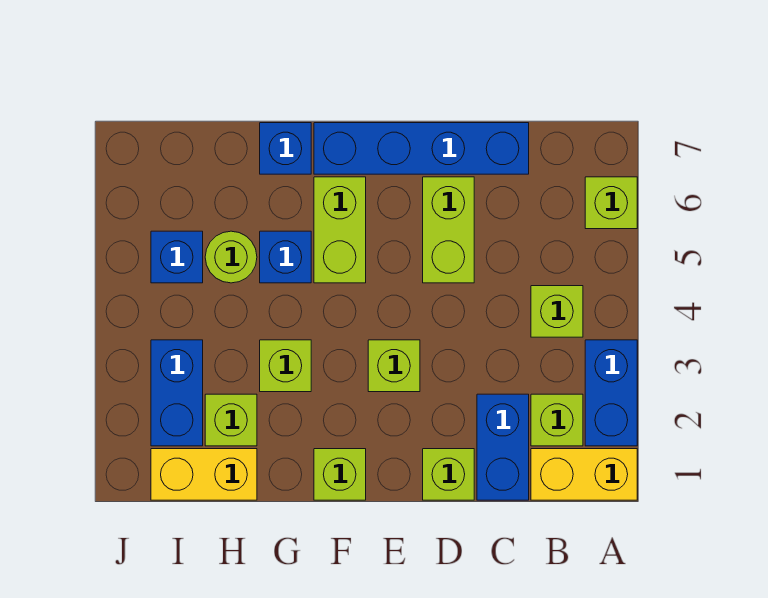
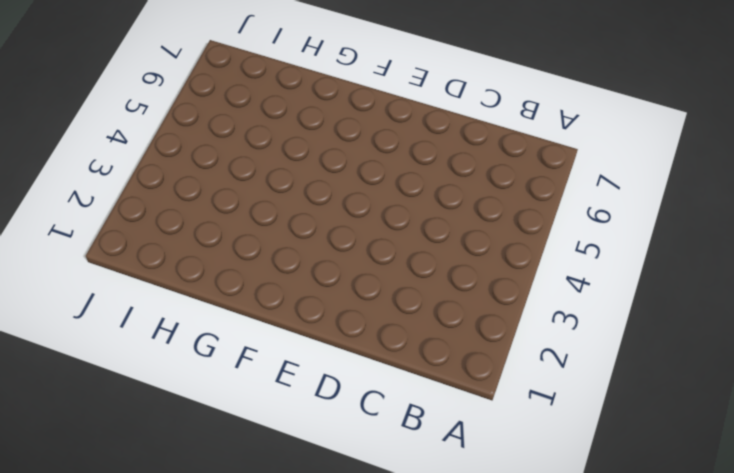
none -> yellow brick A1:B1 level 1
none -> blue brick A2:A3 level 1
none -> lime brick A6 level 1

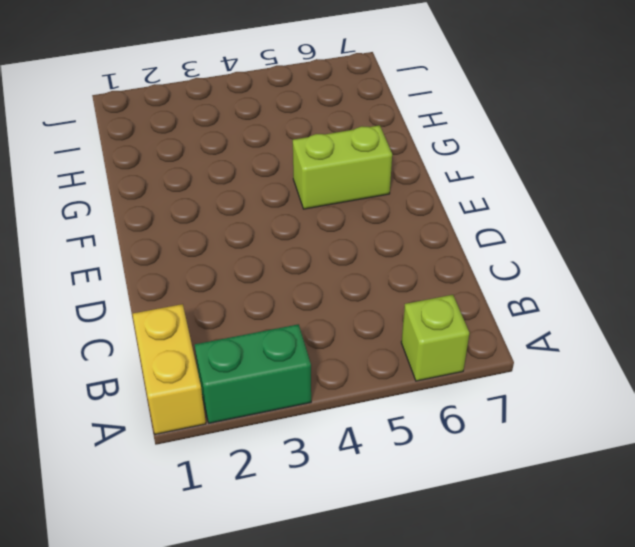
green brick A2:A3 level 1 -> blue brick A2:A3 level 1
none -> lime brick B2 level 1
none -> lime brick B4 level 1
none -> blue brick C1:C2 level 1

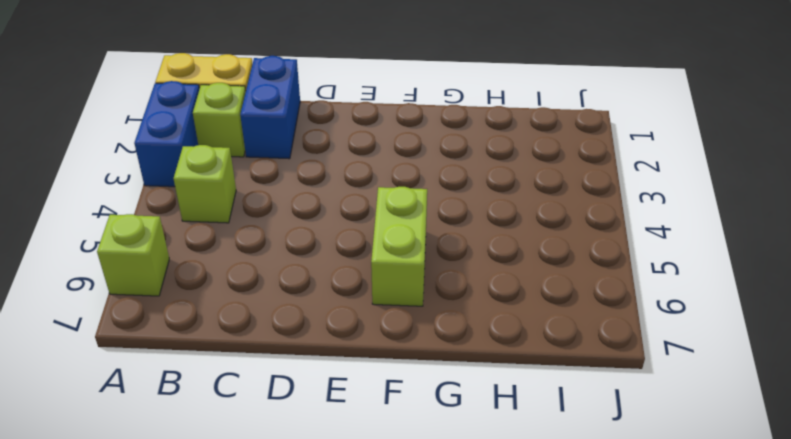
none -> blue brick C7:F7 level 1
none -> lime brick D1 level 1
none -> lime brick D5:D6 level 1

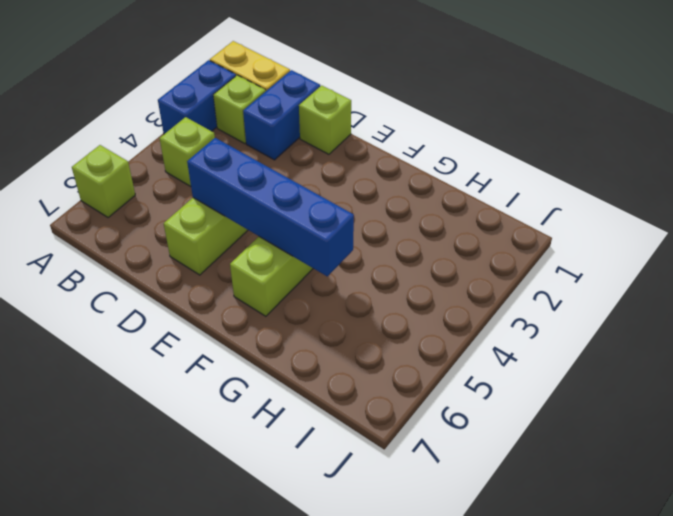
blue brick D5:G5 level 2 -> blue brick C7:F7 level 1
none -> lime brick E3 level 1
none -> lime brick F1 level 1
none -> lime brick G3 level 1

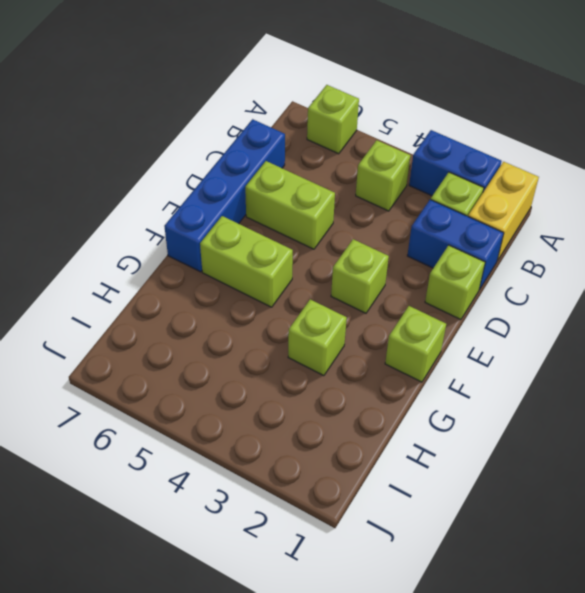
none -> blue brick G5 level 1
none -> blue brick G7 level 1
none -> yellow brick H1:I1 level 1

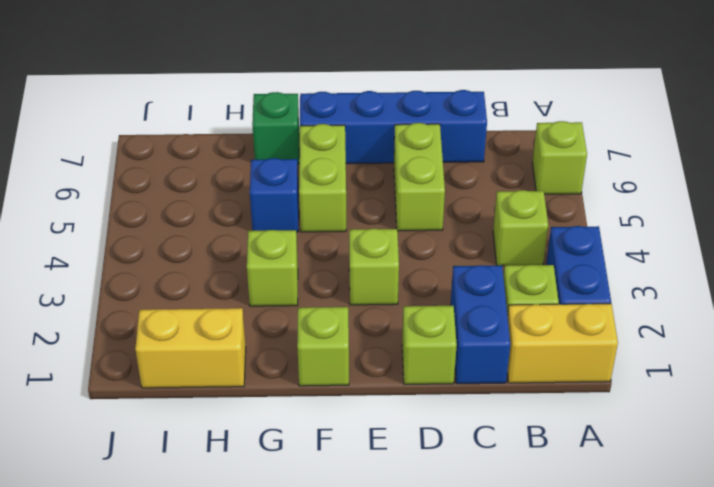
green brick G7 level 1 -> blue brick G7 level 1
none -> lime brick H2 level 1
none -> lime round brick H5 level 1
none -> blue brick I2:I3 level 1

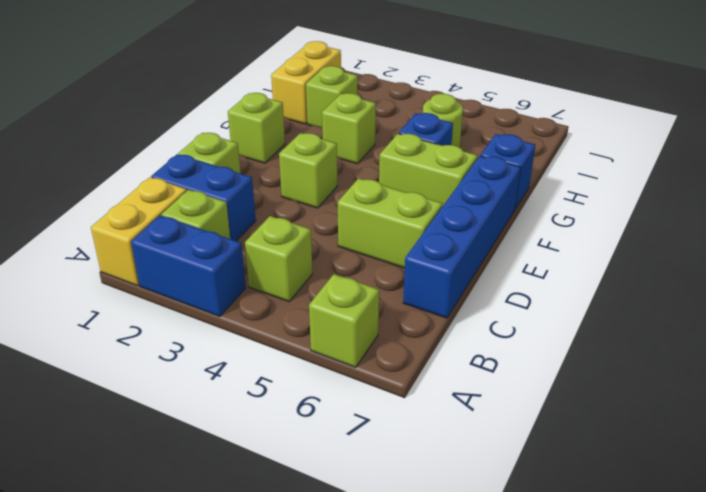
none -> blue brick I2:I3 level 1
none -> blue brick I5 level 1

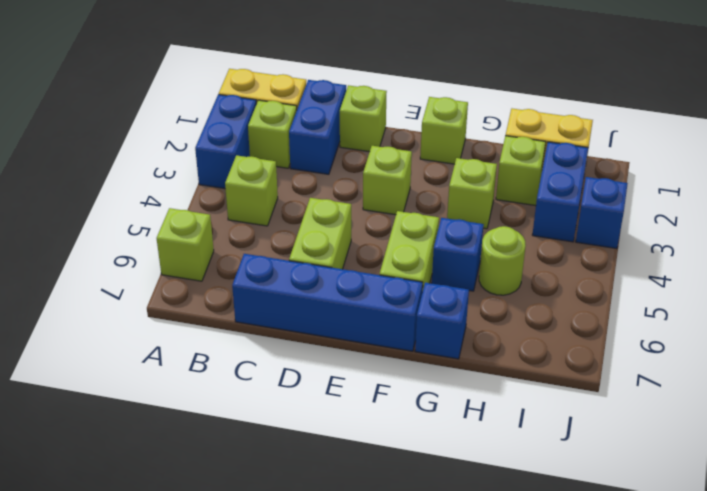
blue brick J3 level 1 -> blue brick I5 level 1

